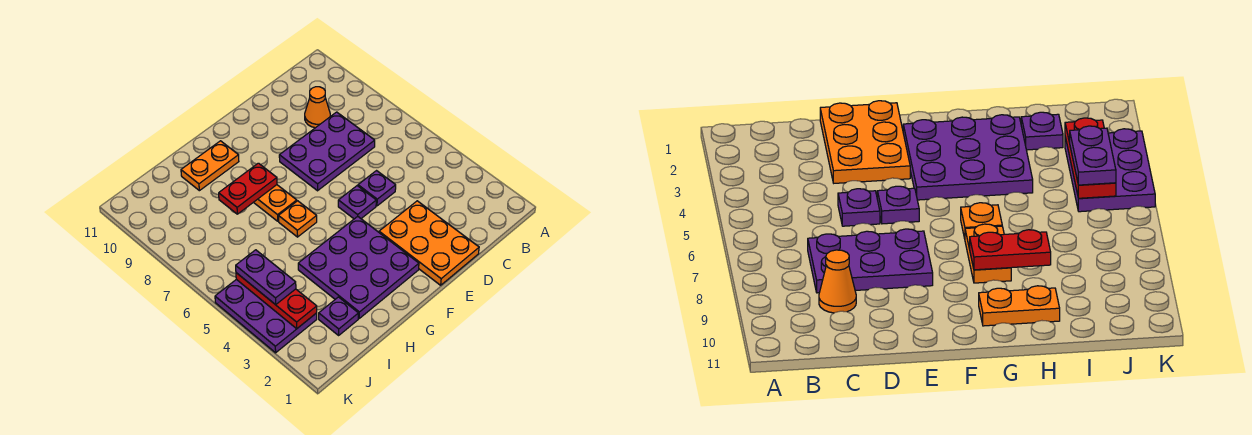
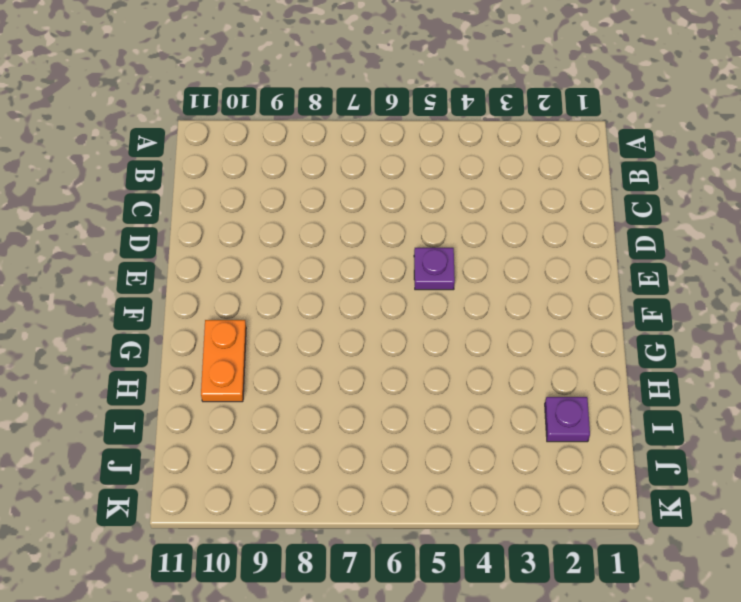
none -> purple plate C7:E8 level 1
none -> orange cone C9 level 1
none -> orange plate D1:E3 level 1

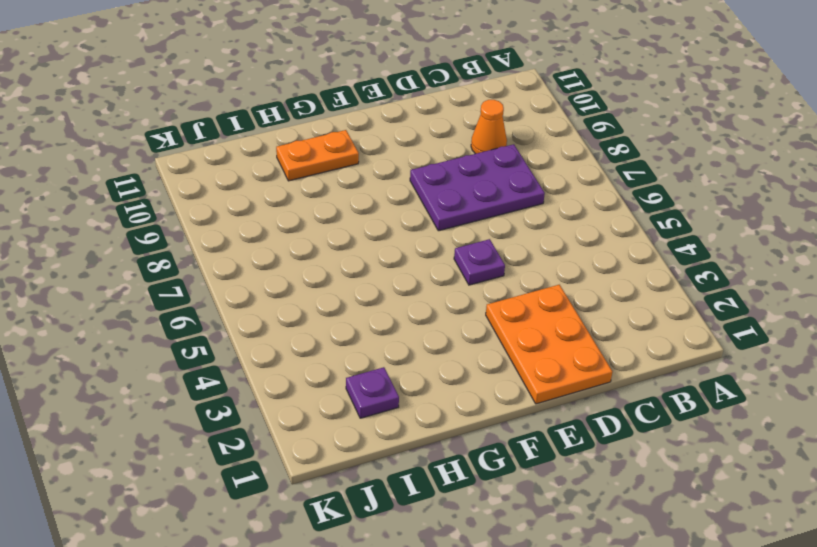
none -> purple plate D5 level 1
none -> purple plate F2:H4 level 1
none -> orange plate G6 level 1

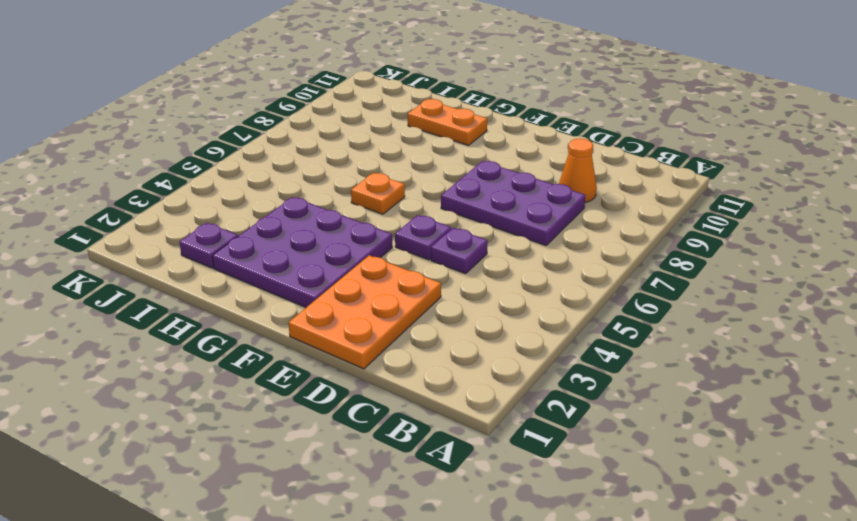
none -> orange plate G7:G8 level 1
none -> purple plate J3:K5 level 1
none -> red plate G8:H8 level 2

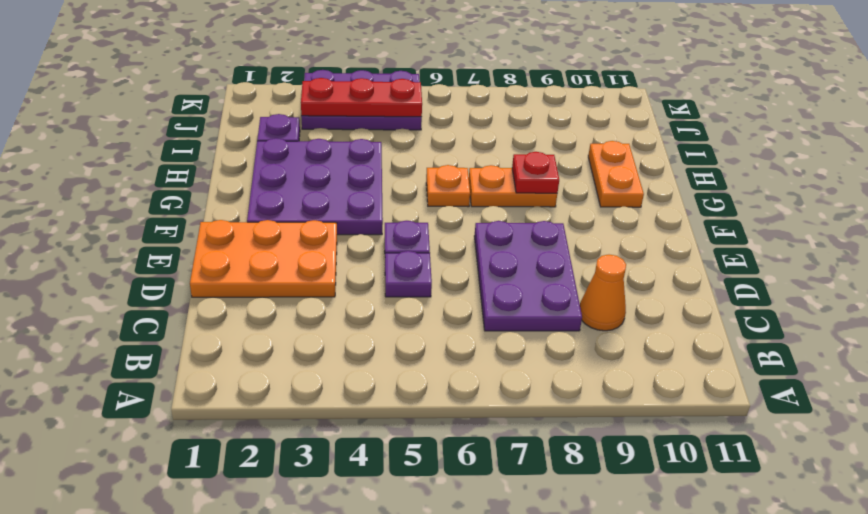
red plate G8 level 2 -> red plate G8:H8 level 2
none -> purple plate J4:J5 level 3

